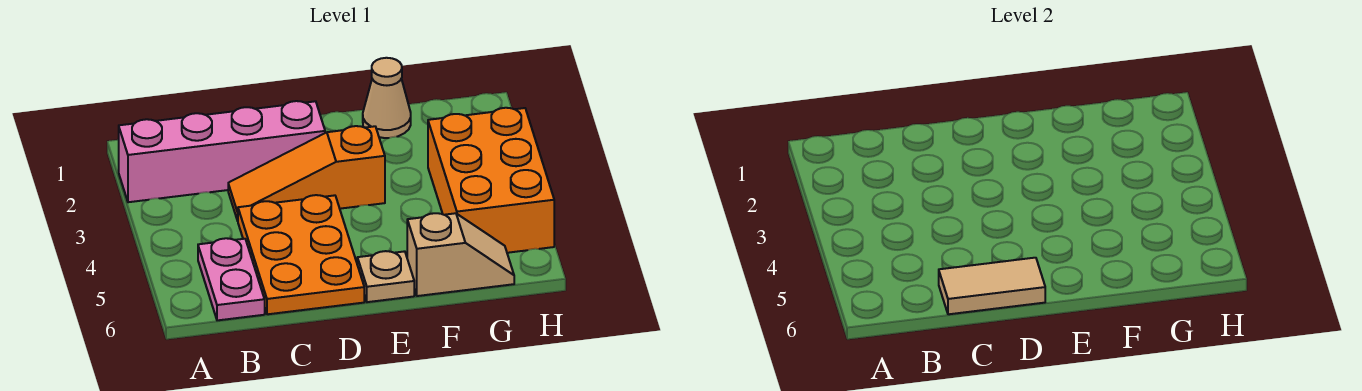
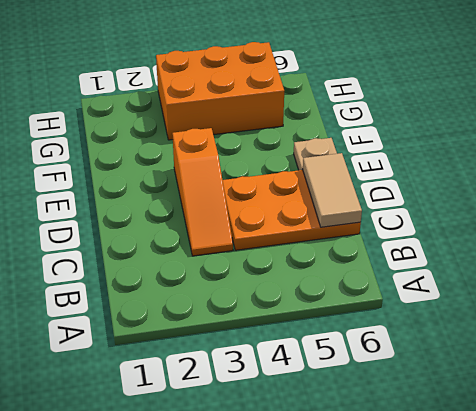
none -> pink brick A2:D2 level 1
none -> pink plate B5:B6 level 1

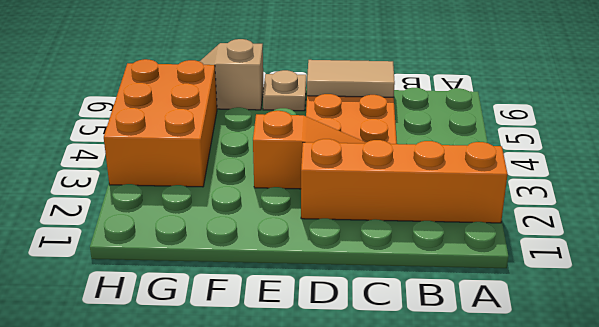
orange brick A2:D2 level 1 -> pink brick A2:D2 level 1
none -> pink plate B5:B6 level 1
none -> tan cone F1 level 1

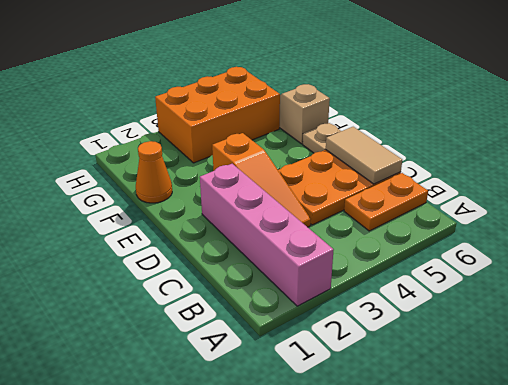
orange plate B5:B6 level 1 -> pink plate B5:B6 level 1
orange cone F1 level 1 -> tan cone F1 level 1

